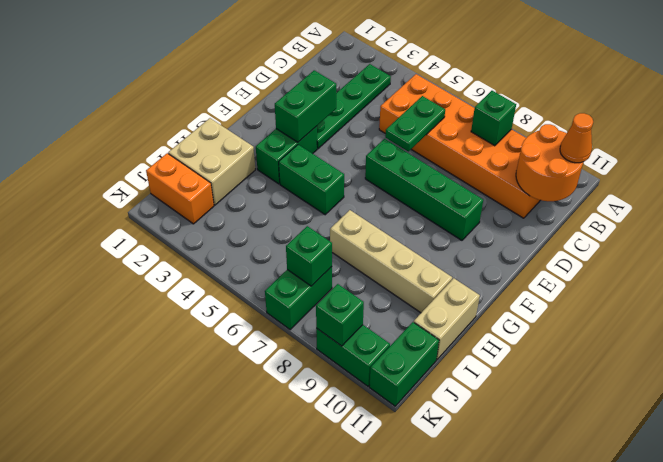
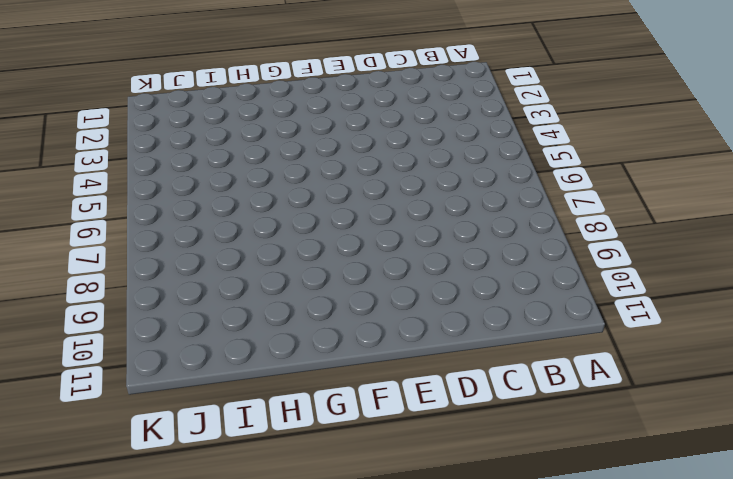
none -> green plate B3:E3 level 1
none -> orange brick B5:C10 level 1
none -> green brick E6:E9 level 1

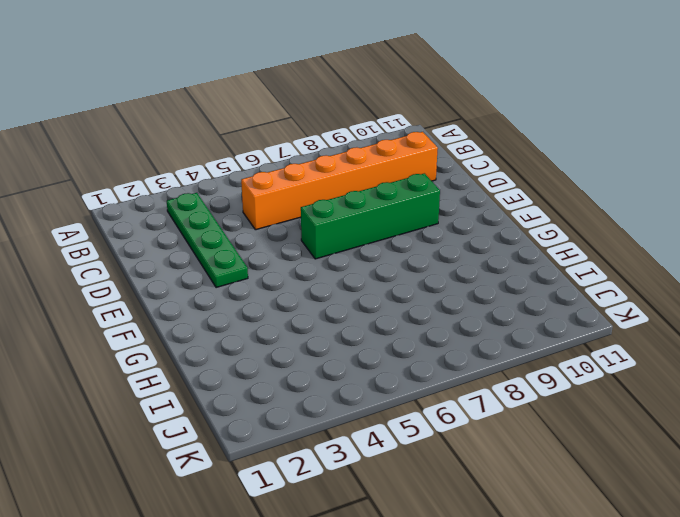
orange brick C5:C10 level 1 -> orange brick B5:C10 level 1
none -> green brick F3:G3 level 1
none -> green brick G4:G5 level 1
none -> tan brick H1:I2 level 1

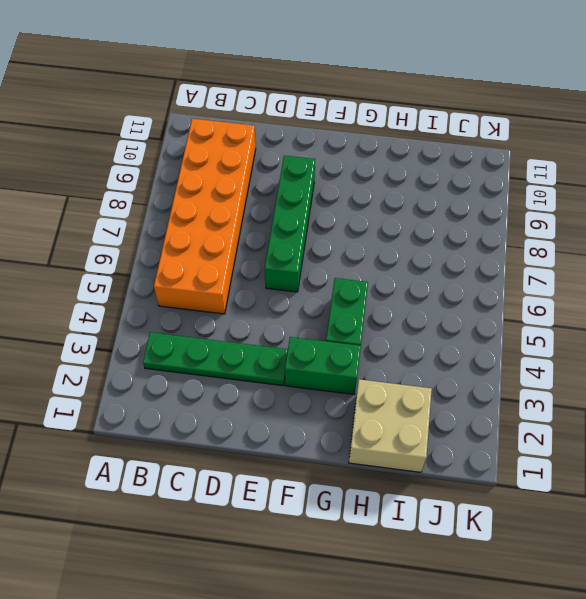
none -> tan brick H7:H10 level 1
none -> tan brick H11:I11 level 1
none -> orange brick J1:J2 level 1

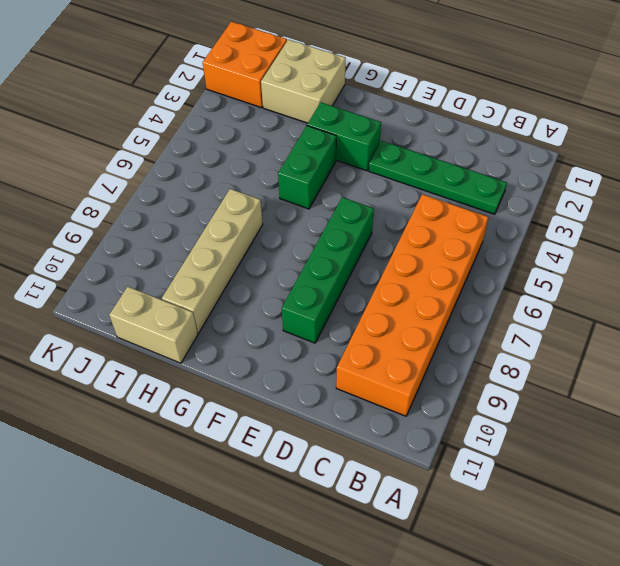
orange brick J1:K2 level 1 -> orange brick J1:J2 level 1
none -> green brick J7:K7 level 1
none -> green brick J11:K11 level 1
none -> green brick K9:K10 level 1

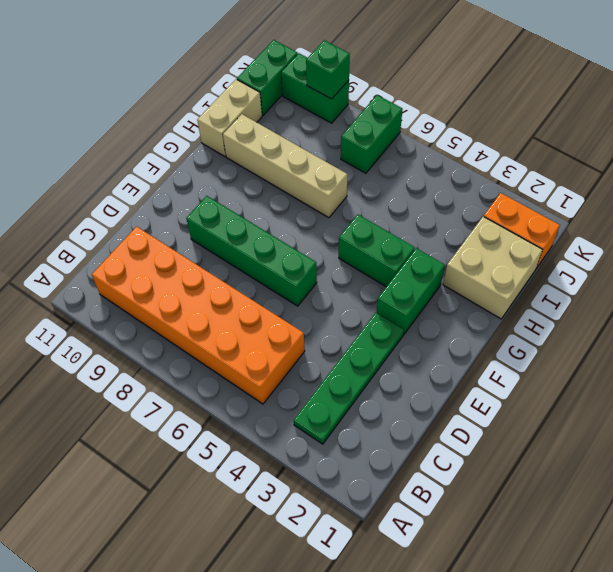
none -> green brick B8 level 2
none -> orange round brick B10:C11 level 2
none -> green plate C6:D6 level 2

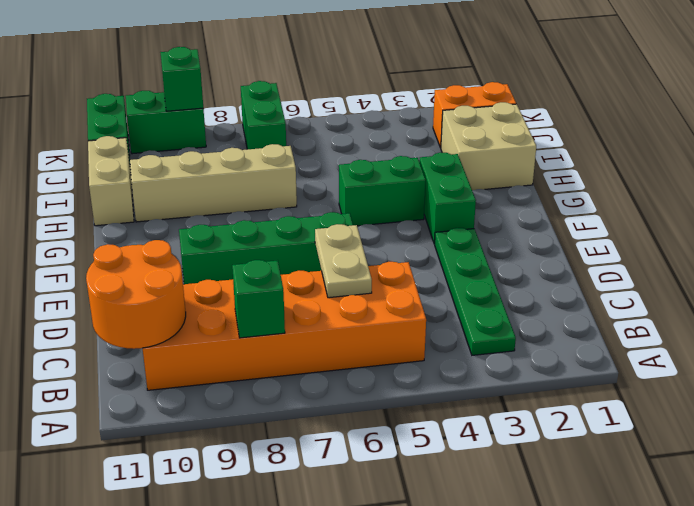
tan plate C6:D6 level 2 -> green plate C6:D6 level 2
none -> green brick E3:F3 level 2
none -> green brick J7 level 2
none -> orange cone B11 level 3

